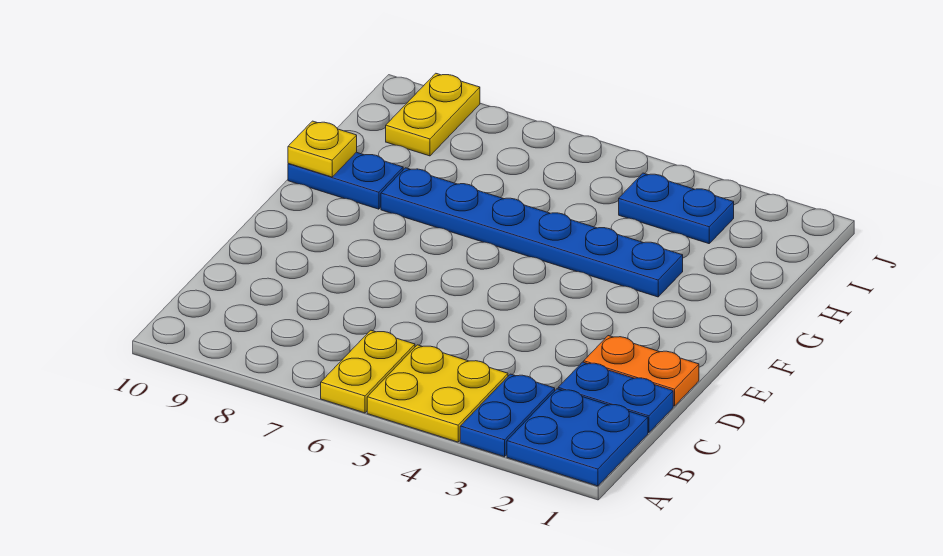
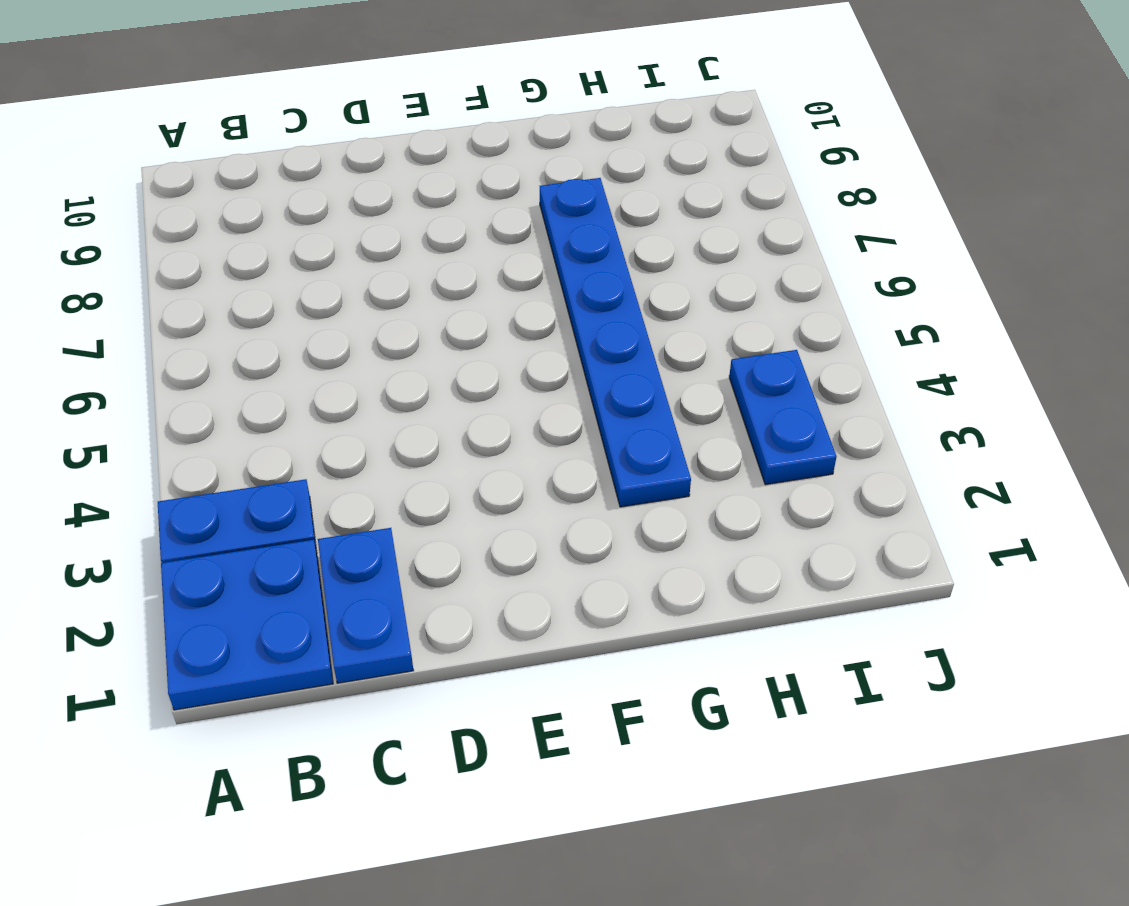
none -> yellow plate A4:B5 level 1
none -> yellow plate A6:B6 level 1

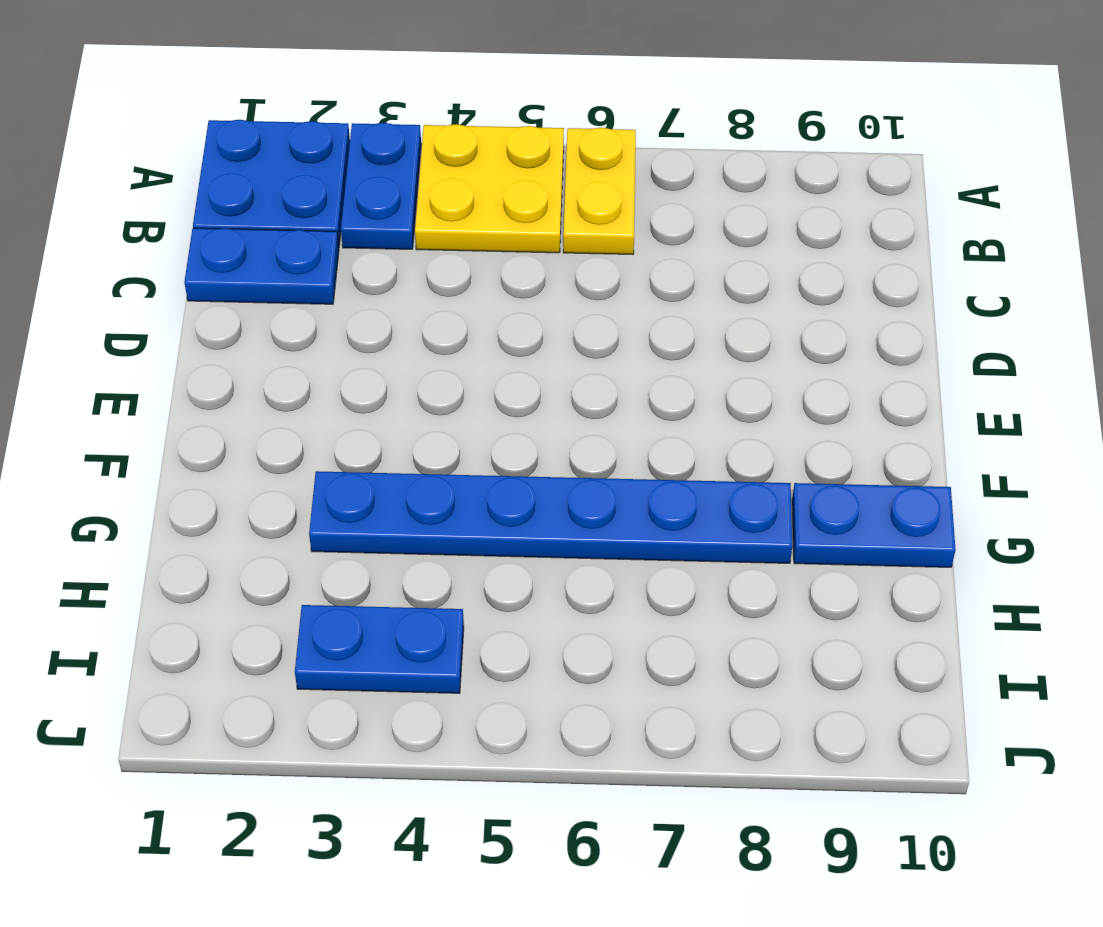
none -> orange plate D1:D2 level 1
none -> yellow plate I9:J9 level 1

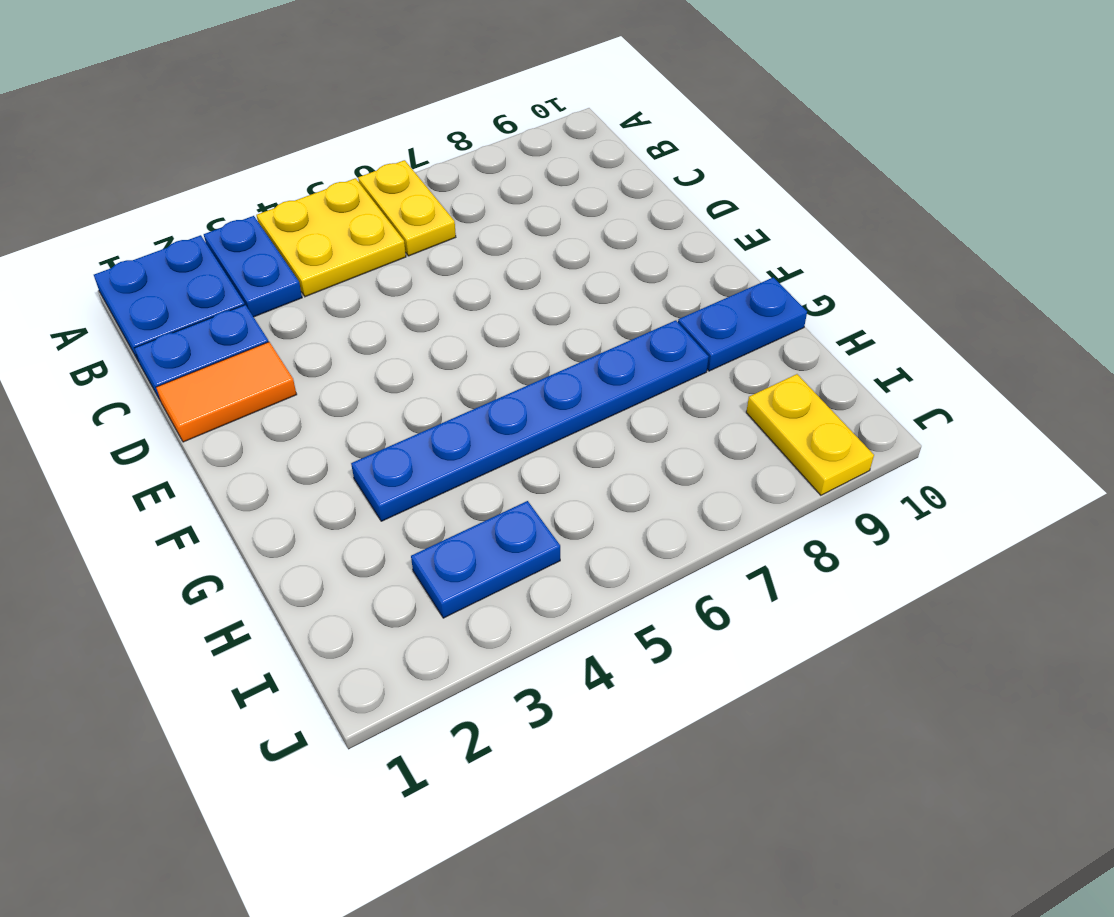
orange tile D1:D2 level 1 -> orange plate D1:D2 level 1
none -> yellow plate G10 level 2

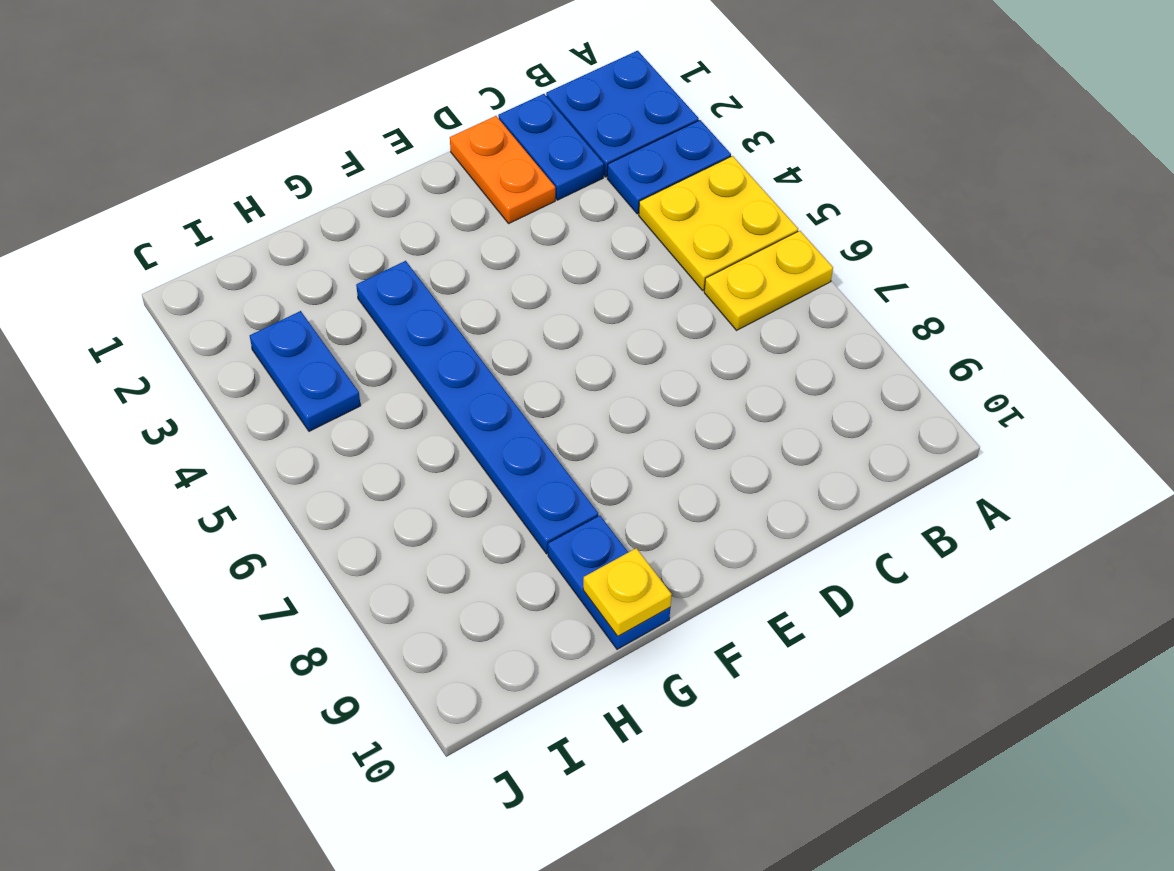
none -> yellow plate I9:J9 level 1

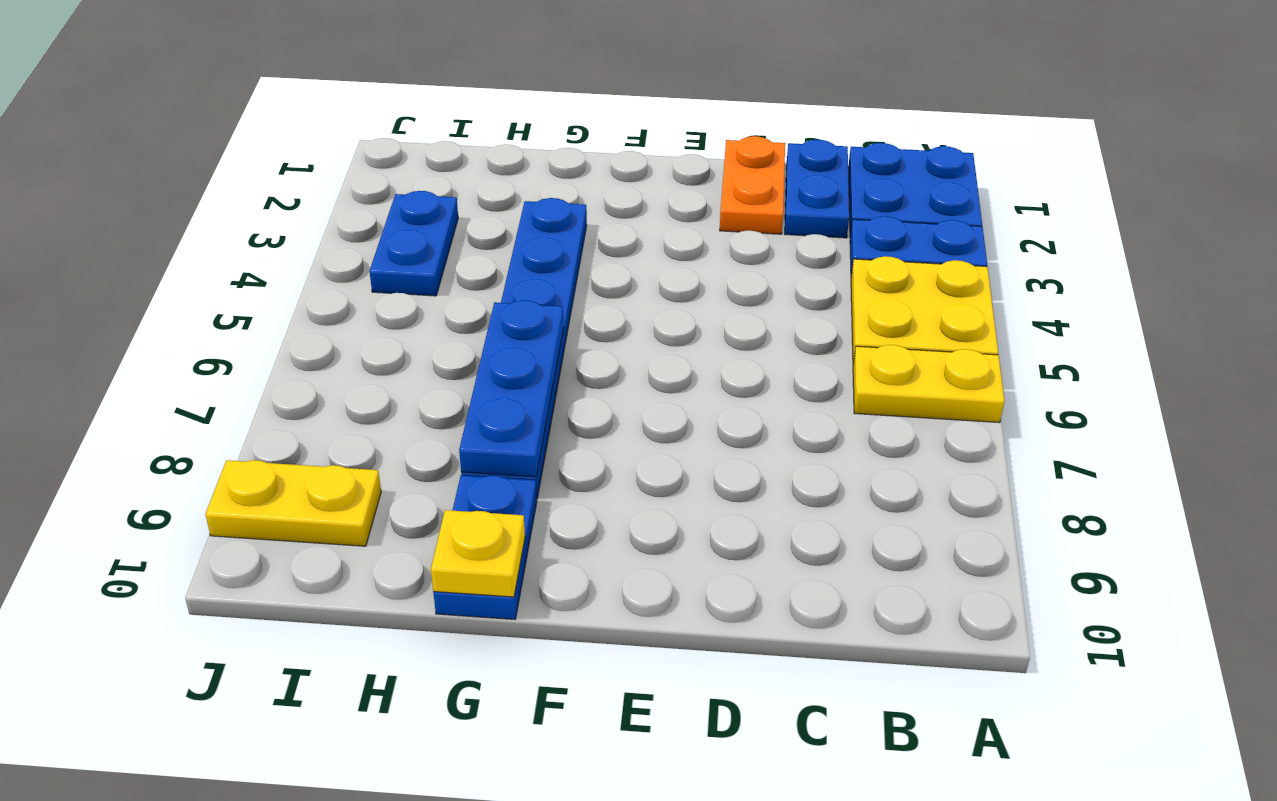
blue plate G6:G8 level 2 -> none

